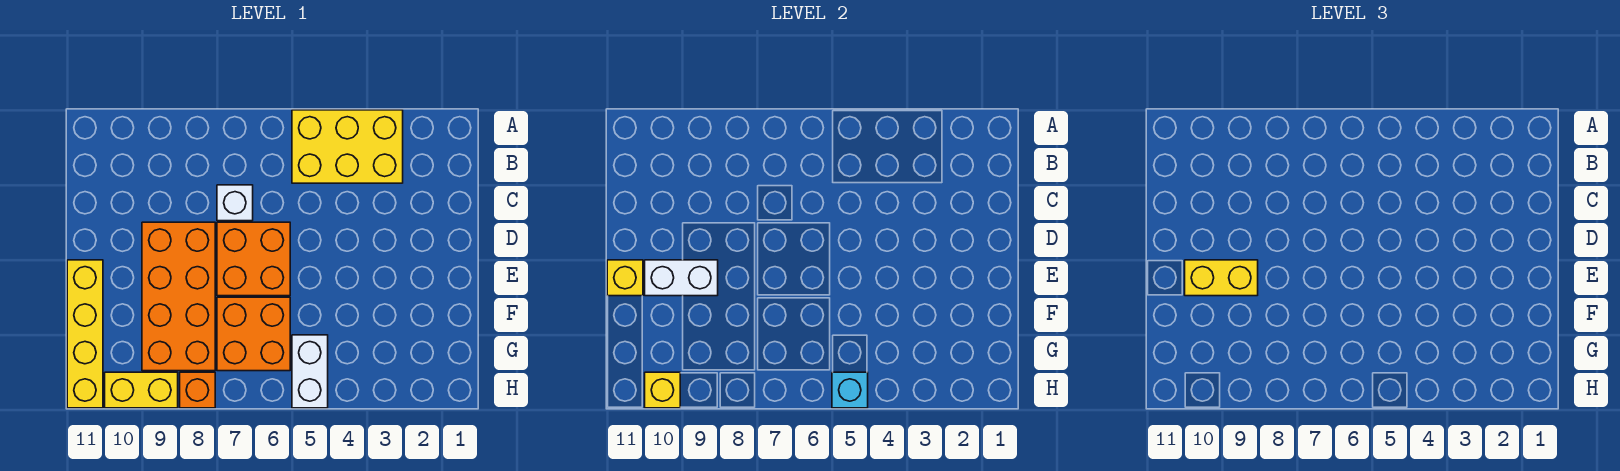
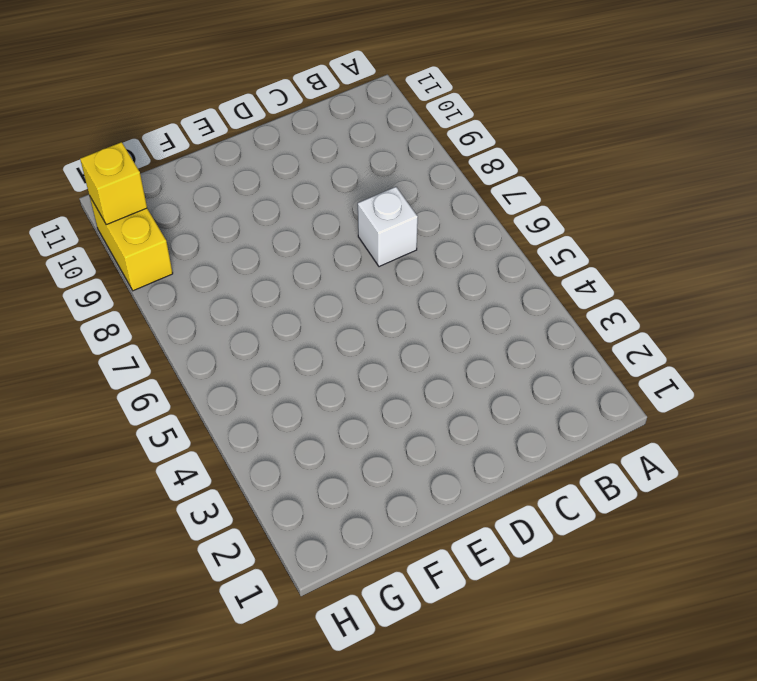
none -> yellow brick A3:B5 level 1
none -> orange brick D6:E7 level 1
none -> orange brick D8:G9 level 1

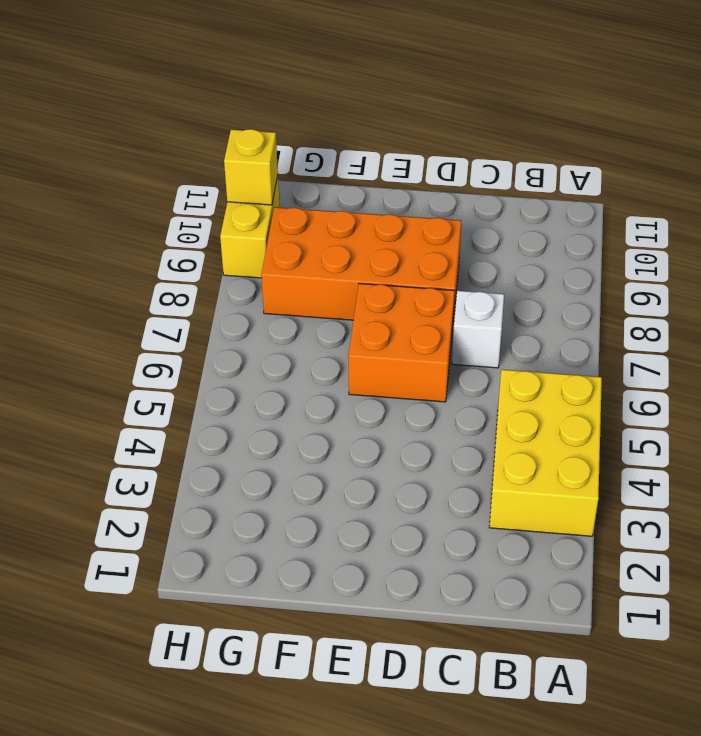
none -> yellow brick E11:H11 level 1
none -> orange brick F6:G7 level 1
none -> white brick G5:H5 level 1

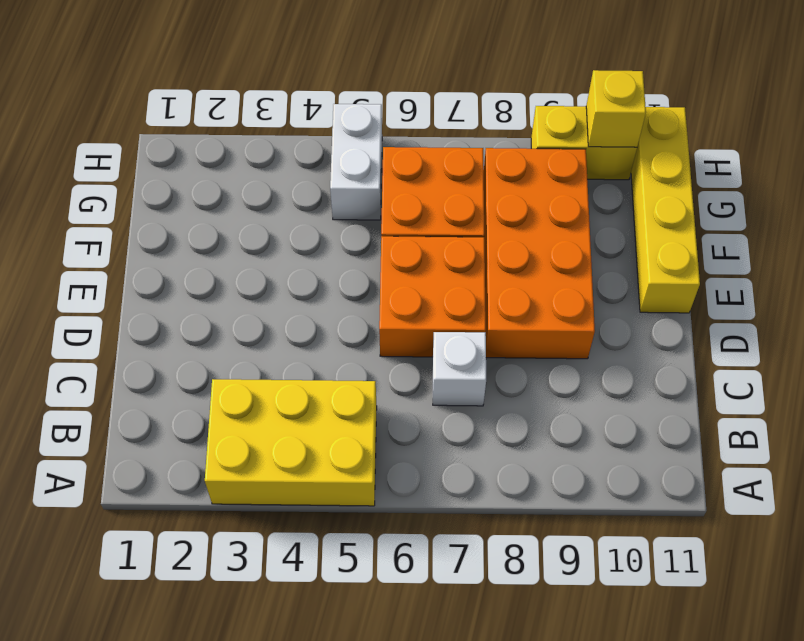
none -> orange brick H8 level 1
none -> white brick E9:E10 level 2
none -> yellow brick E11 level 2

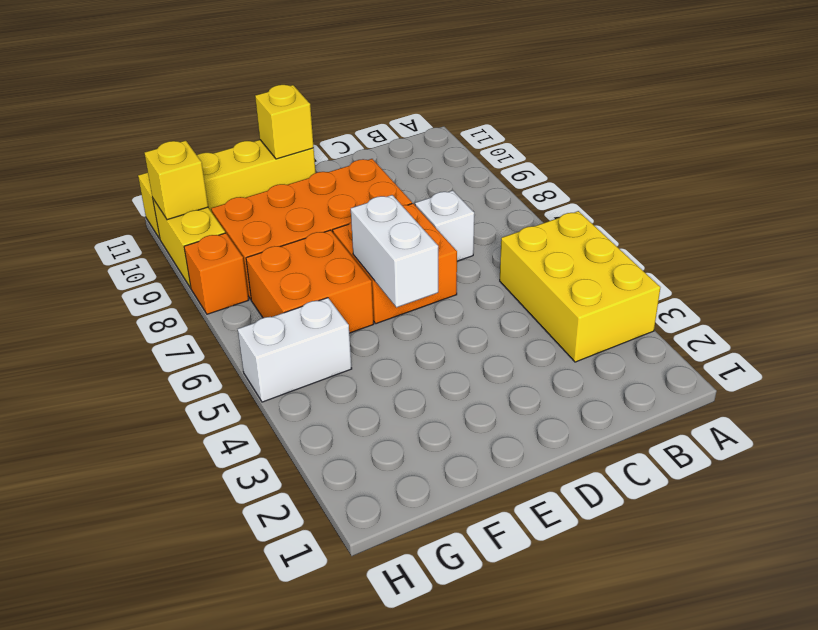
white brick E5:E6 level 2 -> white brick E9:E10 level 2
none -> cyan brick H5 level 2
none -> yellow brick E9:E10 level 3

